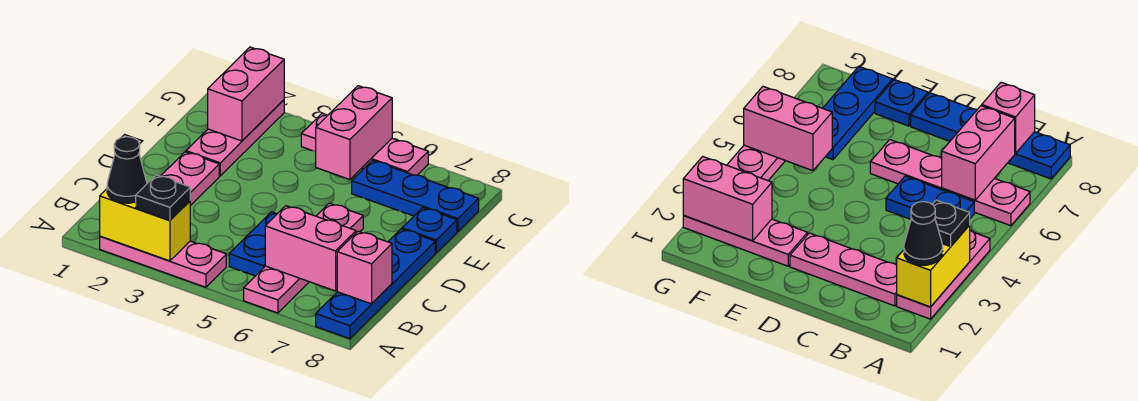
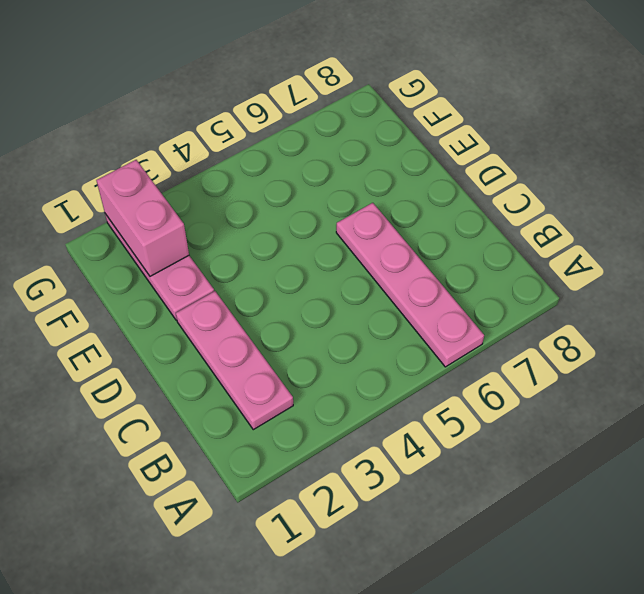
none -> pink plate A2:A4 level 1
none -> blue plate A8:D8 level 1
none -> blue plate B5:C5 level 1

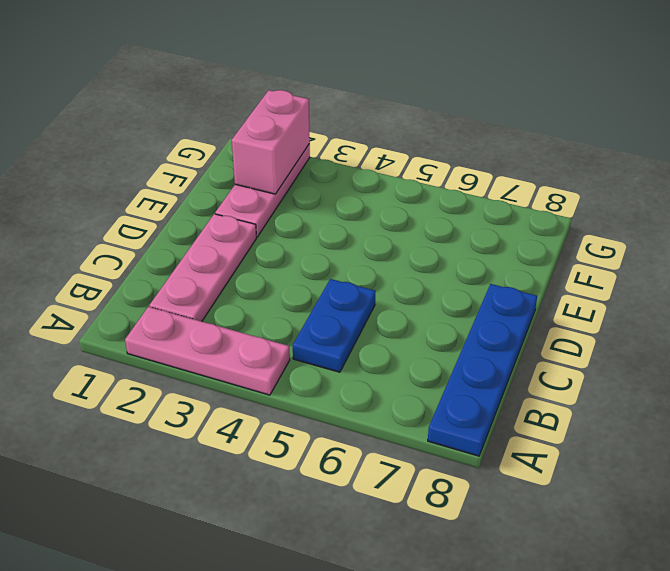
none -> pink plate A6:D6 level 1
none -> blue plate E8 level 1
none -> blue plate F6:F8 level 1

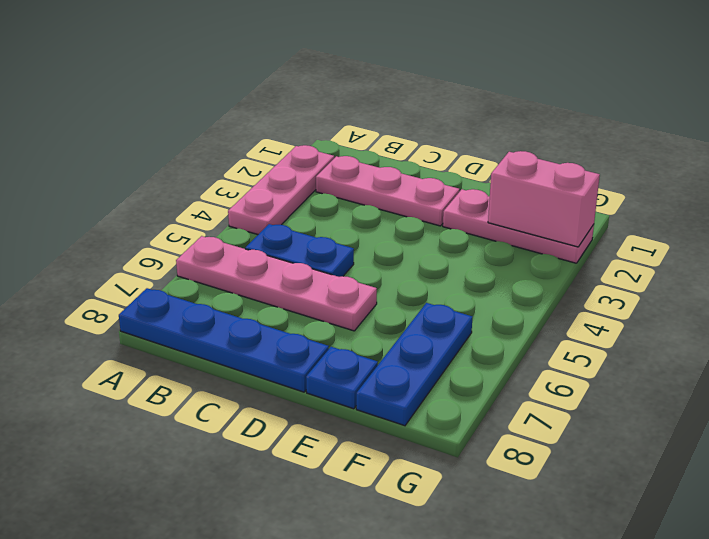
none -> pink plate G4:G6 level 1
none -> yellow brick A2:A3 level 2
none -> pink brick B6:B7 level 2

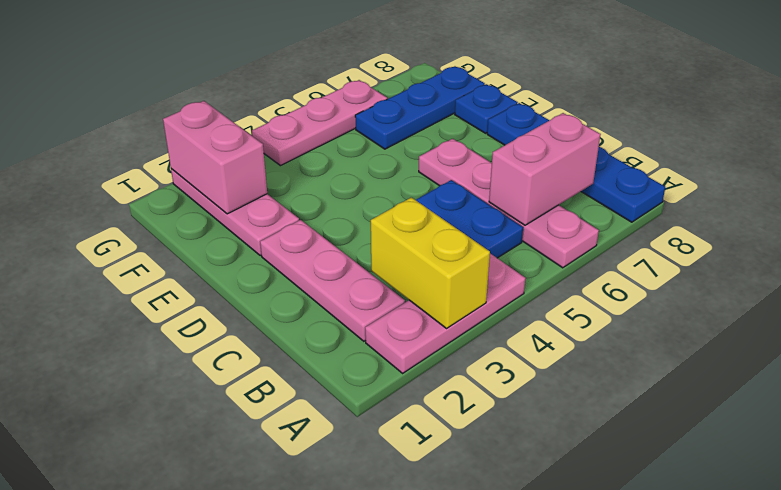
yellow brick A3:B3 level 2 -> yellow brick A2:A3 level 2
none -> pink brick B8 level 2
none -> pink brick F5:G5 level 2
none -> black cone A2 level 3

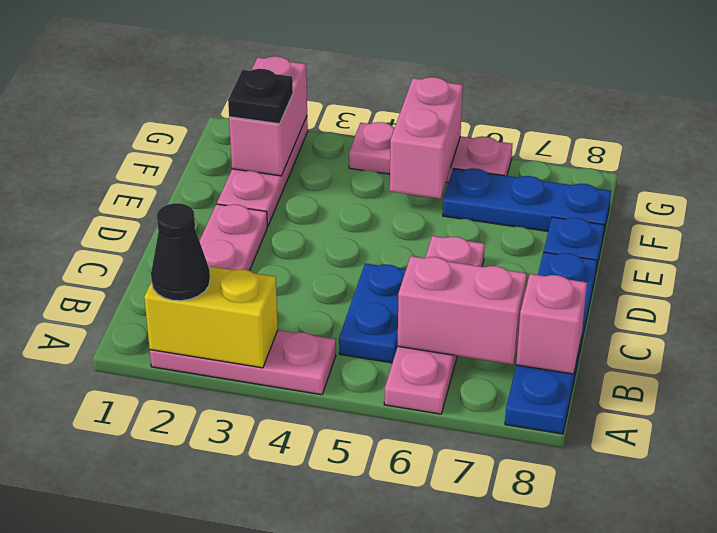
black plate F2 level 3 -> black plate A3 level 3

